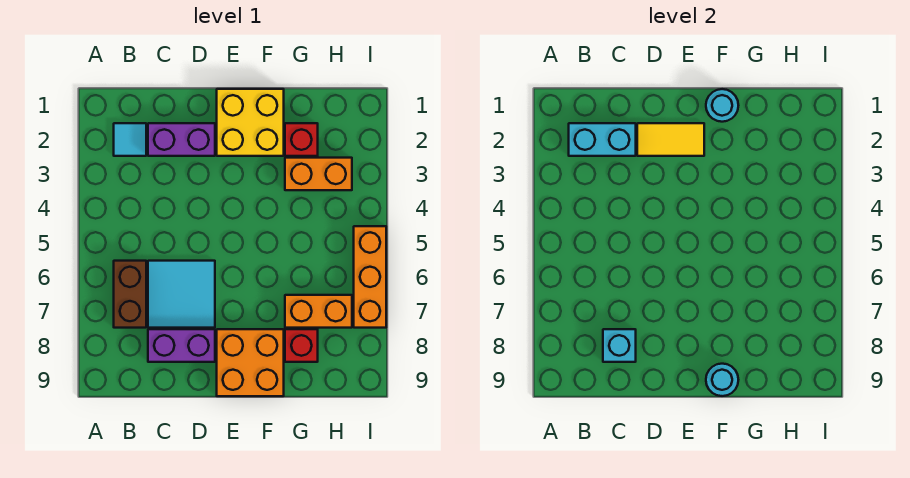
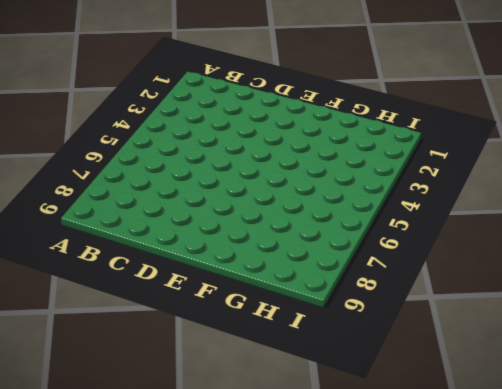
none -> cyan tile B2 level 1
none -> brown brick B6:B7 level 1
none -> purple brick C2:D2 level 1

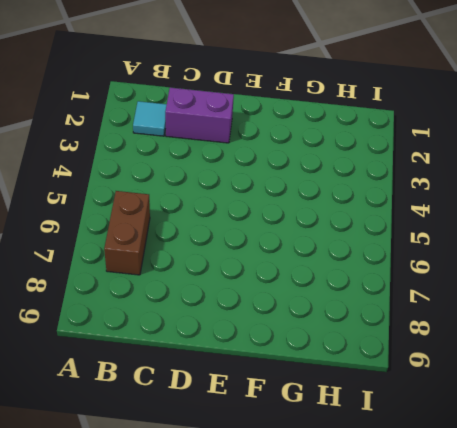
none -> cyan tile C6:D7 level 1
none -> purple brick C8:D8 level 1
none -> yellow brick E1:F2 level 1

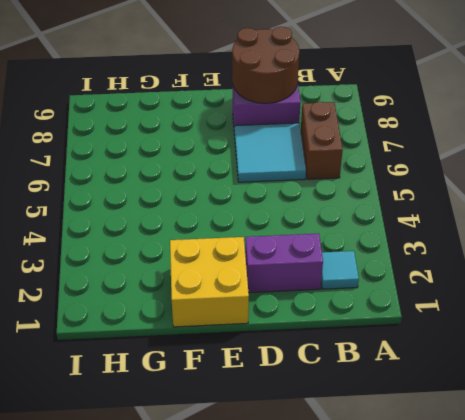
brown round brick C8:D9 level 2 -> cyan brick C8 level 2
none -> orange brick E8:F9 level 1
none -> red brick G2 level 1
none -> orange brick G3:H3 level 1

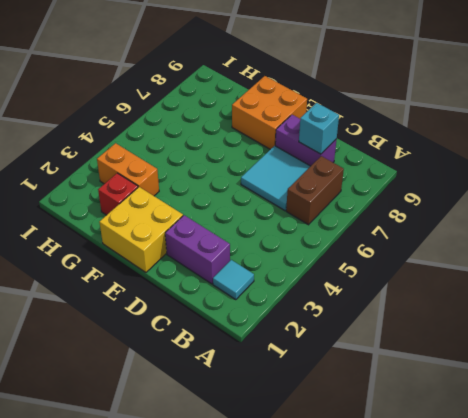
none -> orange brick G7:H7 level 1
none -> red brick G8 level 1
none -> orange brick I5:I7 level 1

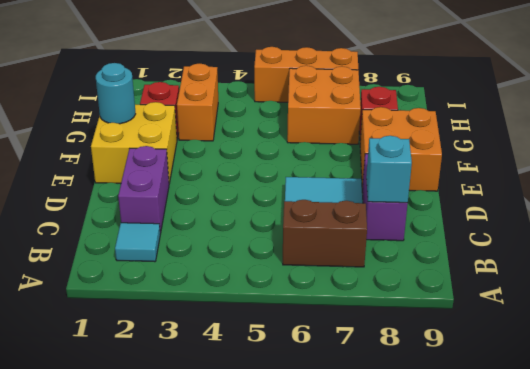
orange brick G6:H7 level 1 -> orange brick G7:H7 level 1
none -> cyan brick B2:C2 level 2
none -> yellow tile D2:E2 level 2
none -> cyan round brick F9 level 2

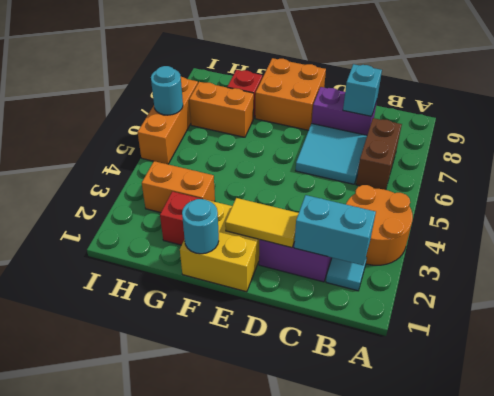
orange round brick A3:B4 level 1 -> none
cyan round brick I6 level 2 -> cyan round brick F9 level 2

